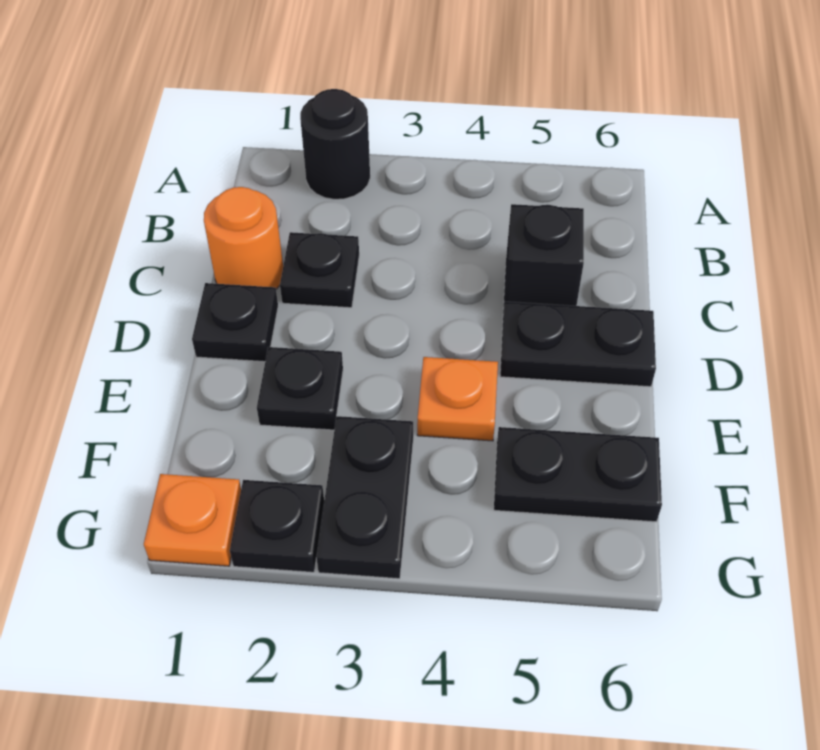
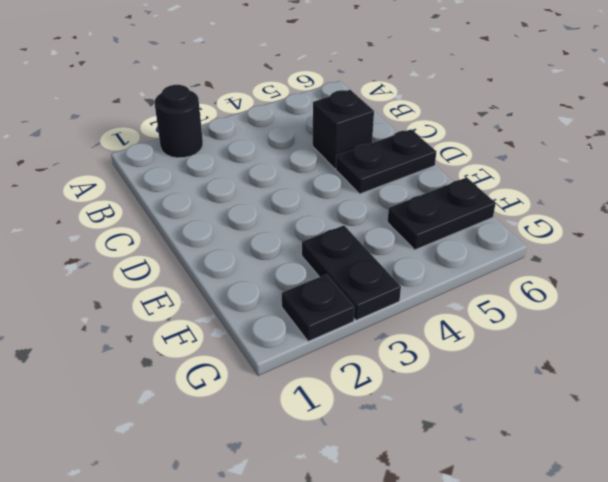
none -> orange round brick C1 level 1
none -> black plate C2 level 1
none -> black plate D1 level 1

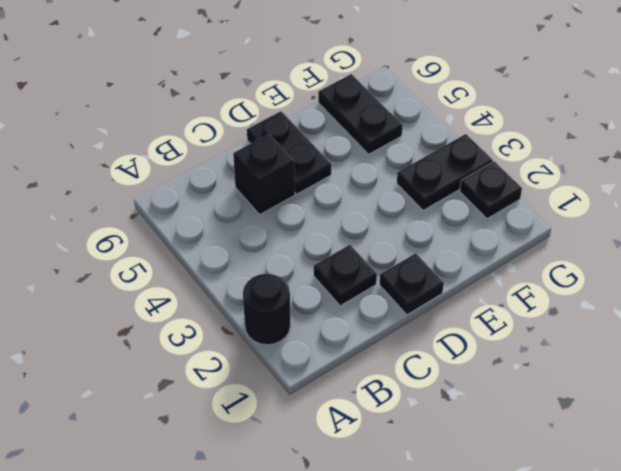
none -> orange round brick C1 level 1
none -> black plate E2 level 1
none -> orange plate E4 level 1

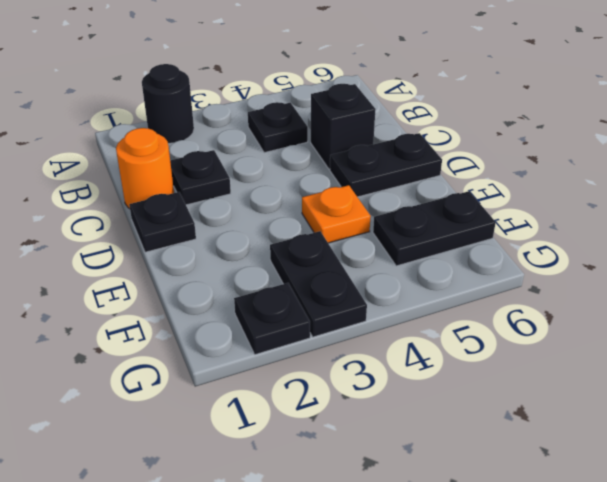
black plate B4 level 1 -> black plate E2 level 1
none -> orange plate G1 level 1

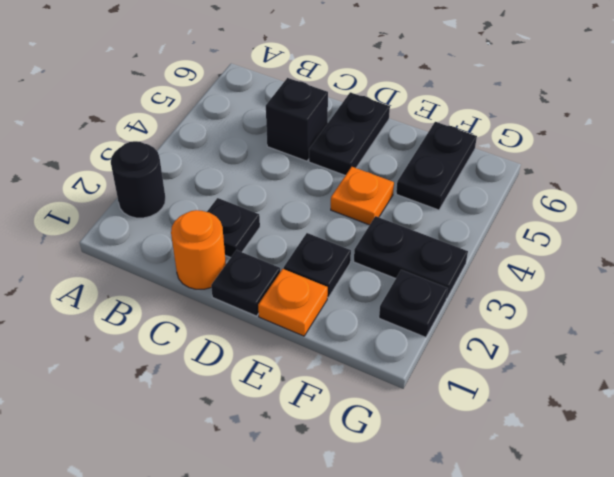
orange plate E1 level 1 -> orange plate G1 level 1

